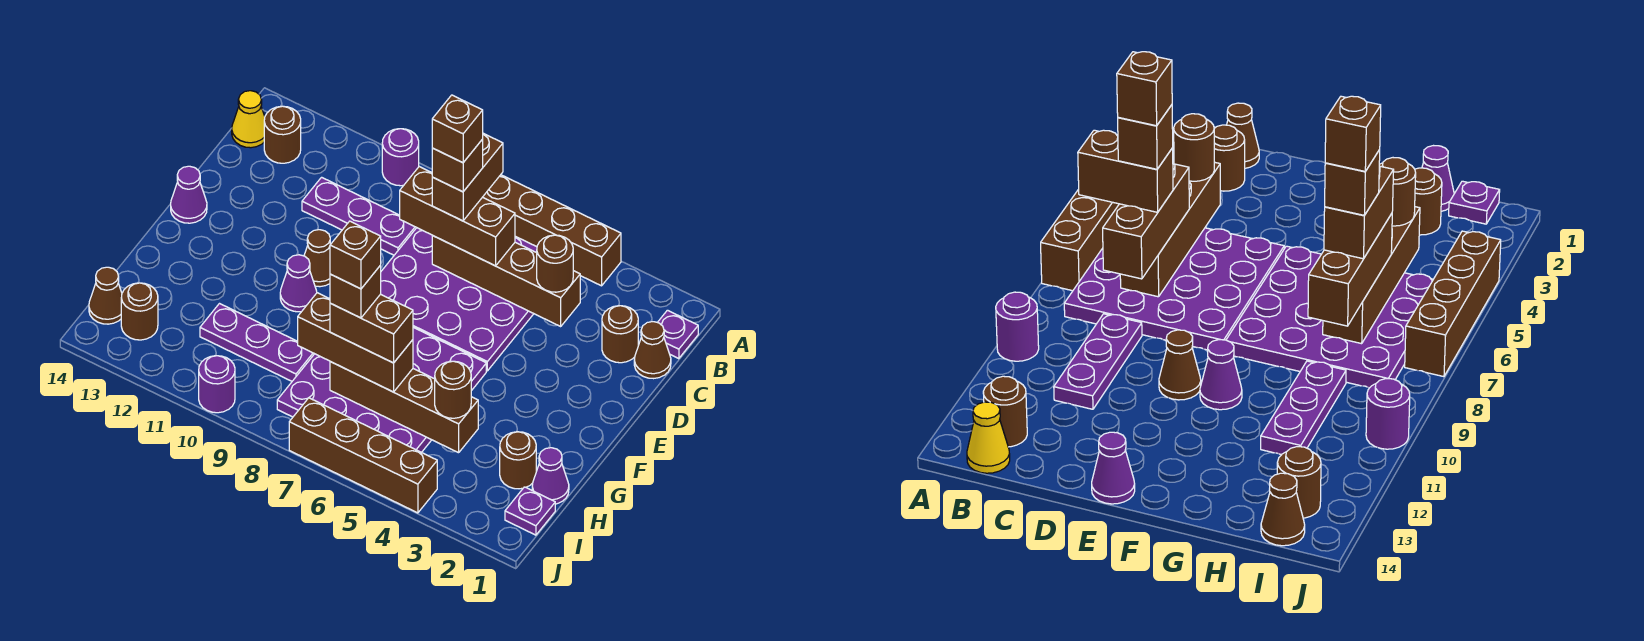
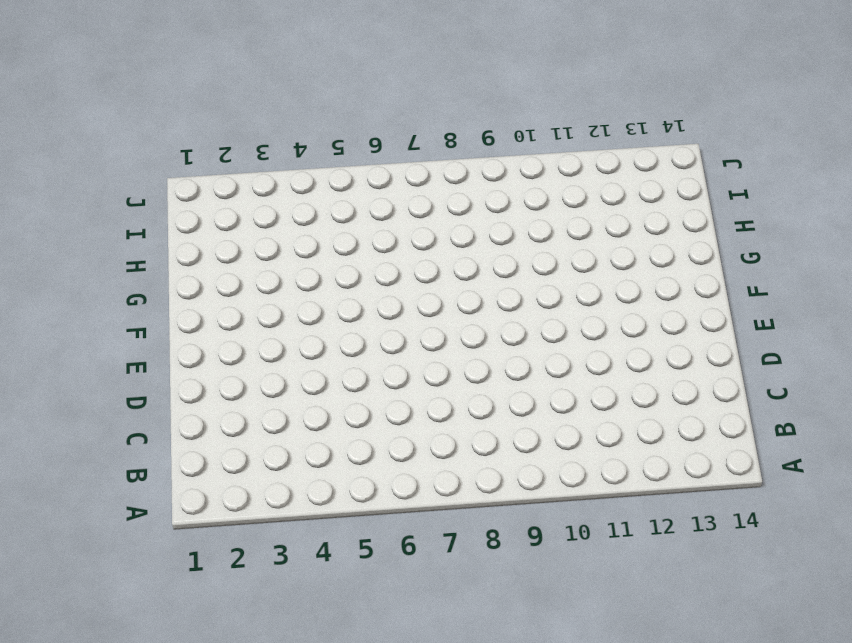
none -> brown brick A4:A7 level 1
none -> purple round brick A10 level 1
none -> purple plate B1 level 1
none -> purple plate B5:E8 level 1

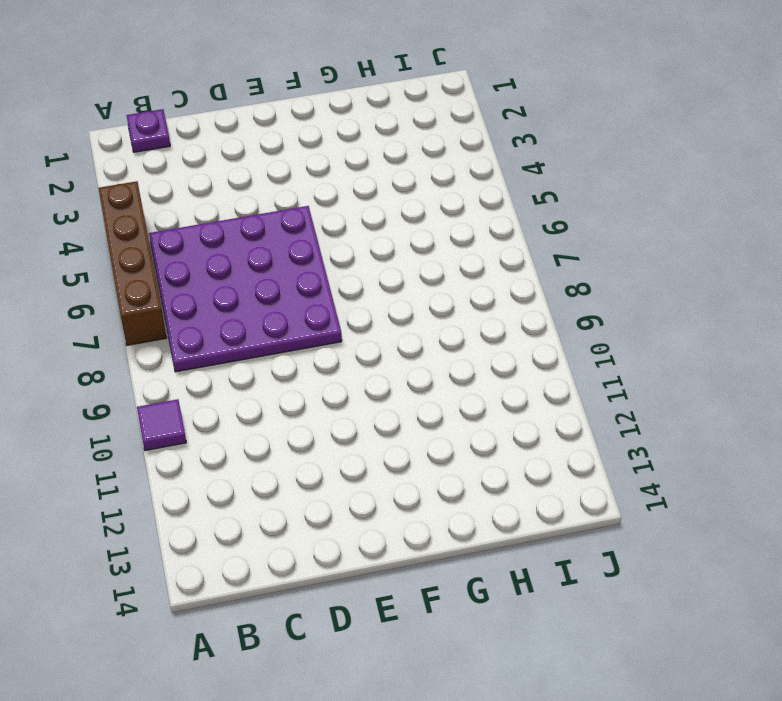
purple tile A10 level 1 -> purple round brick A10 level 1
none -> brown round brick B13 level 1
none -> yellow cone B14 level 1
none -> brown cone C1 level 1
none -> brown round brick C2 level 1

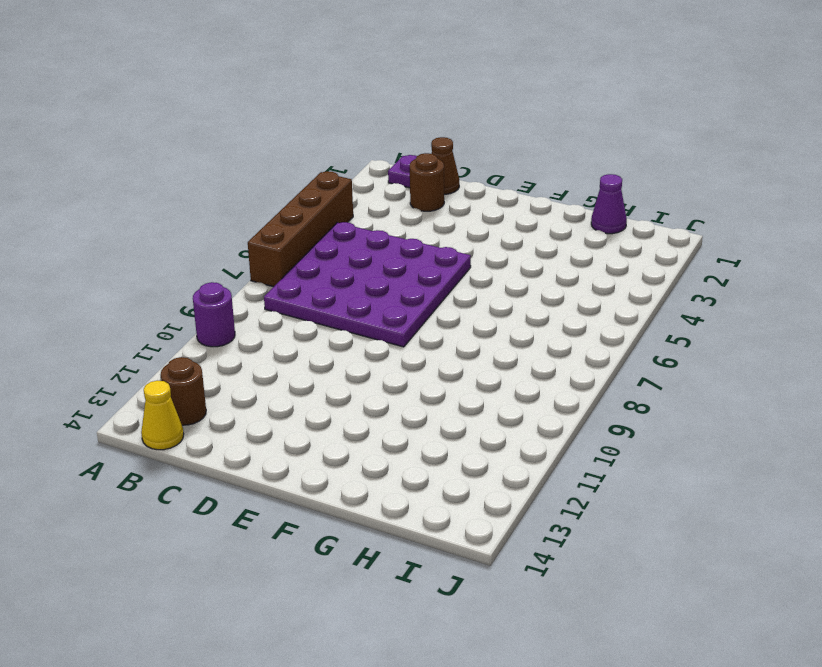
none -> purple plate C9:C11 level 1
none -> brown cone E10 level 1
none -> purple cone E14 level 1
none -> purple plate F5:I8 level 1

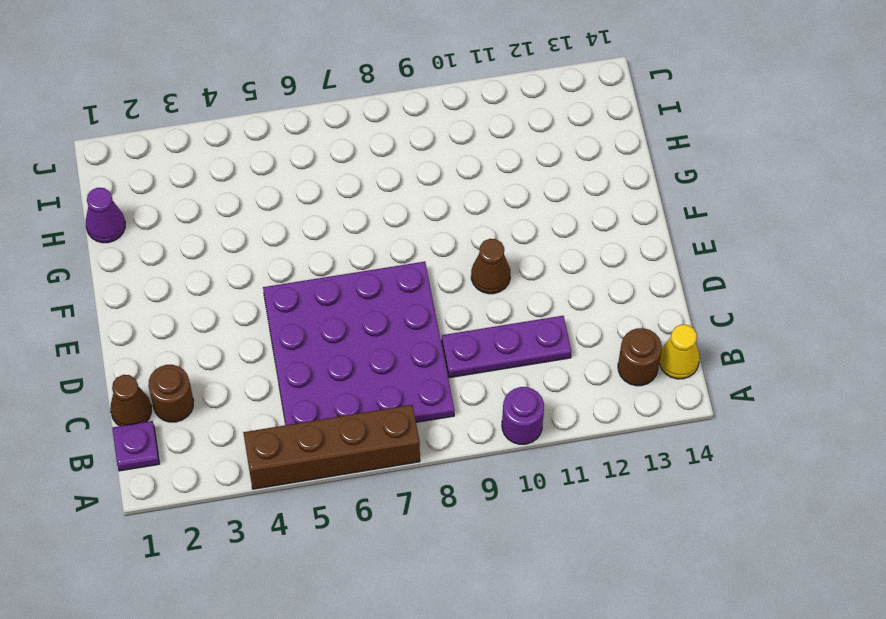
none -> purple cone E14 level 1
none -> purple plate F5:I8 level 1
none -> purple cone F10 level 1
none -> brown round brick H2 level 1

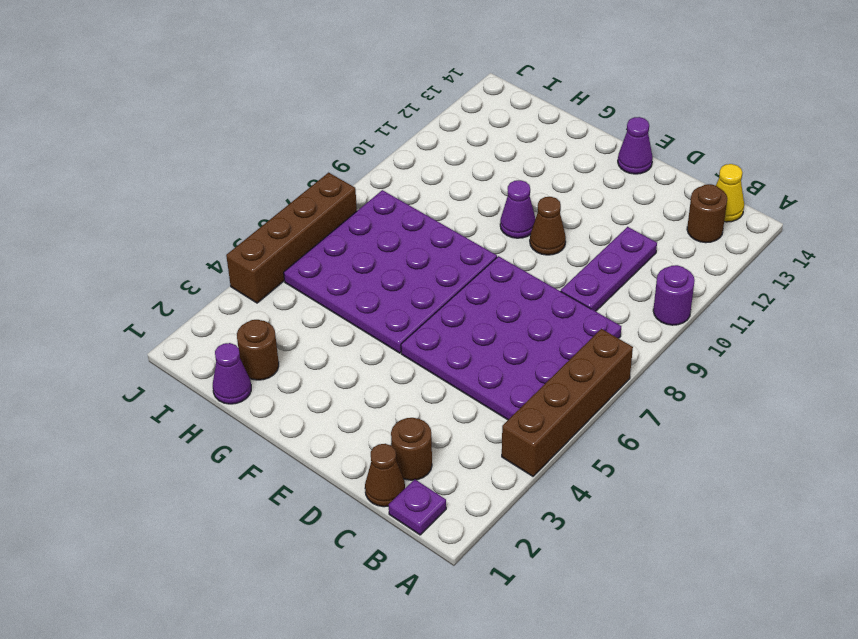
none -> purple plate H9:H11 level 1
none -> purple plate I1 level 1
none -> brown round brick I13 level 1
none -> brown cone I14 level 1

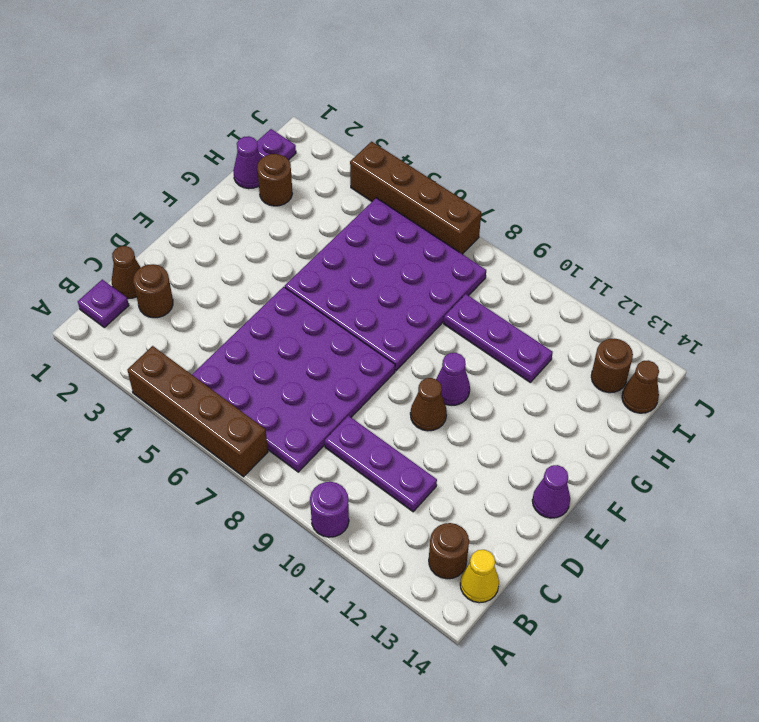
none -> purple round brick J10 level 1
none -> brown brick C4:C7 level 2
none -> brown brick H4:H7 level 2
none -> brown round brick C4 level 3

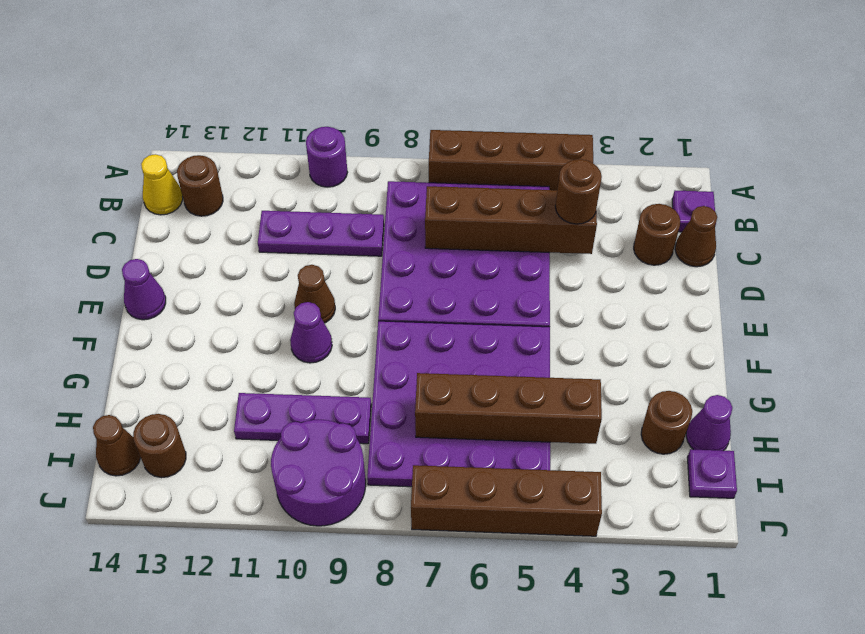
purple round brick I9:J10 level 1 -> purple round brick J10 level 1
none -> brown brick C6:C8 level 3
none -> brown round brick H4 level 3
none -> brown brick H6:H8 level 3
none -> brown brick B7:C7 level 4

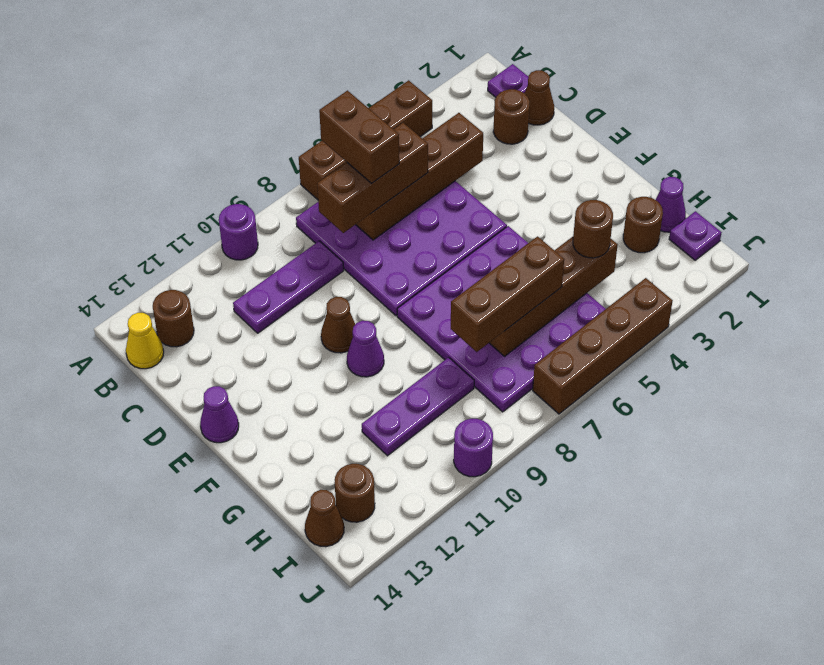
none -> brown round brick C4 level 3
none -> brown brick H6:H7 level 4
none -> brown brick C7 level 5
none -> brown brick H7 level 5

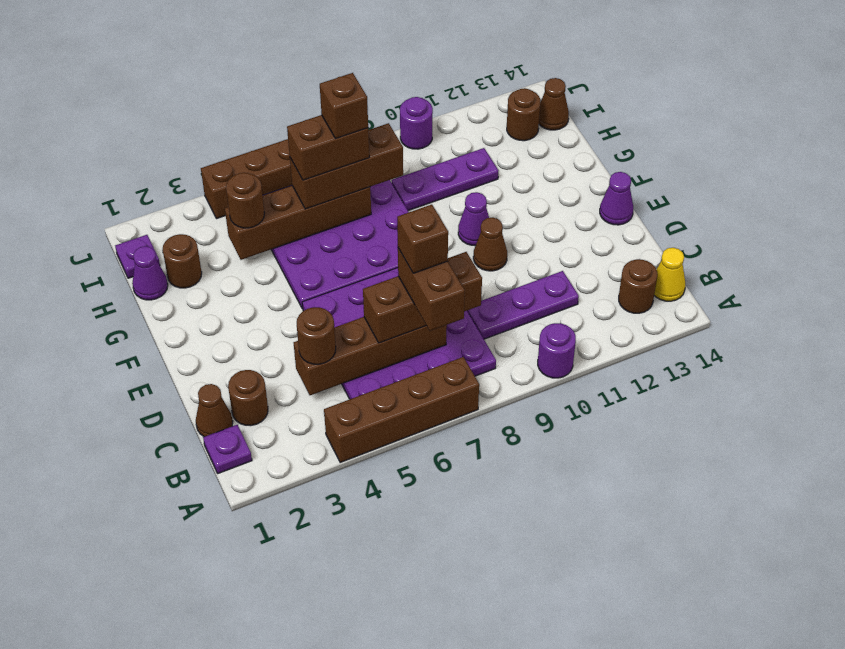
none -> brown brick C7 level 6
none -> brown brick H7 level 6

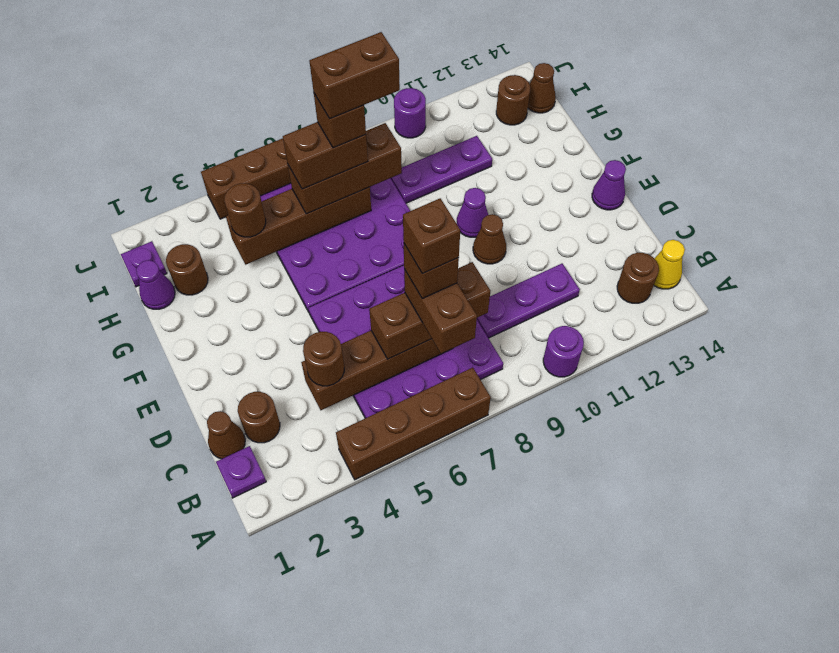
brown brick H7:H8 level 6 -> brown brick H7 level 6

